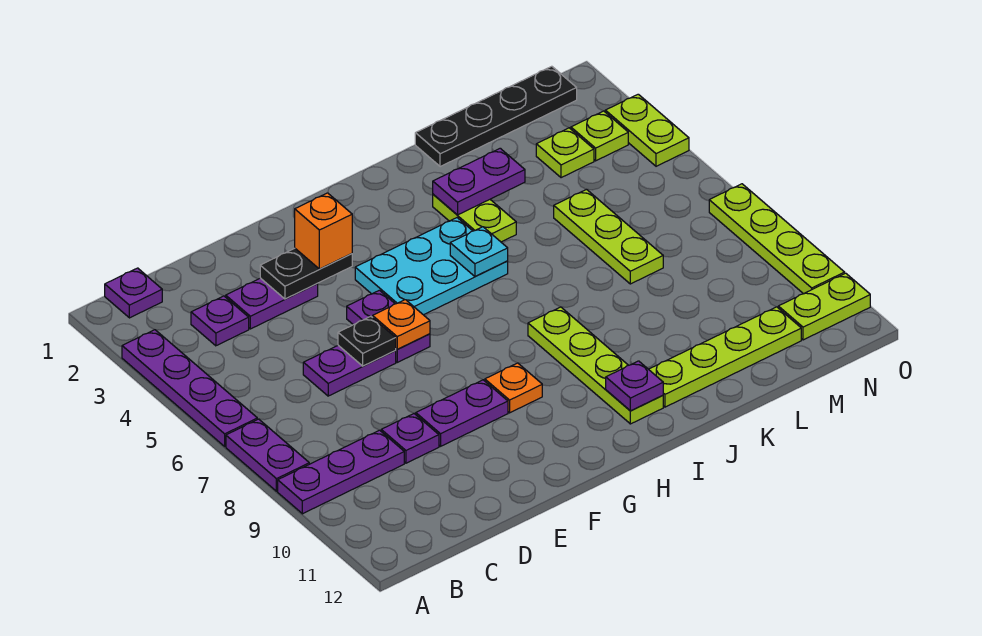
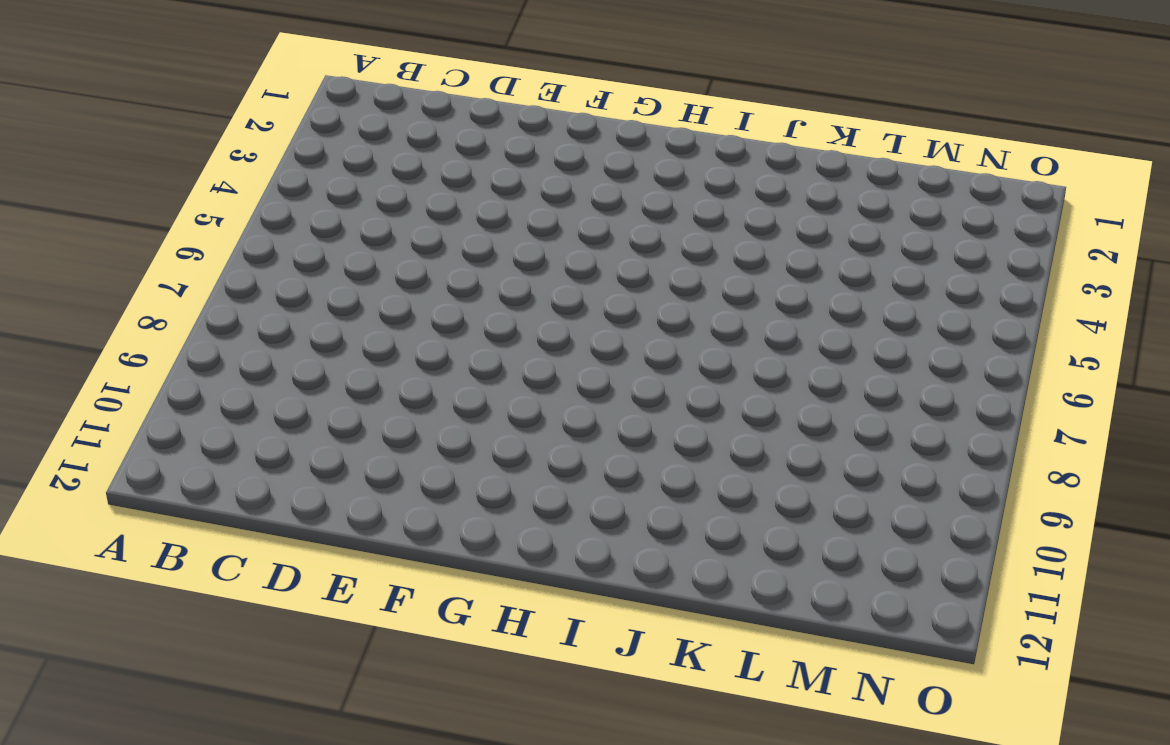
none -> purple plate A3:A6 level 1
none -> purple plate A7:A8 level 1
none -> purple plate A9:C9 level 1

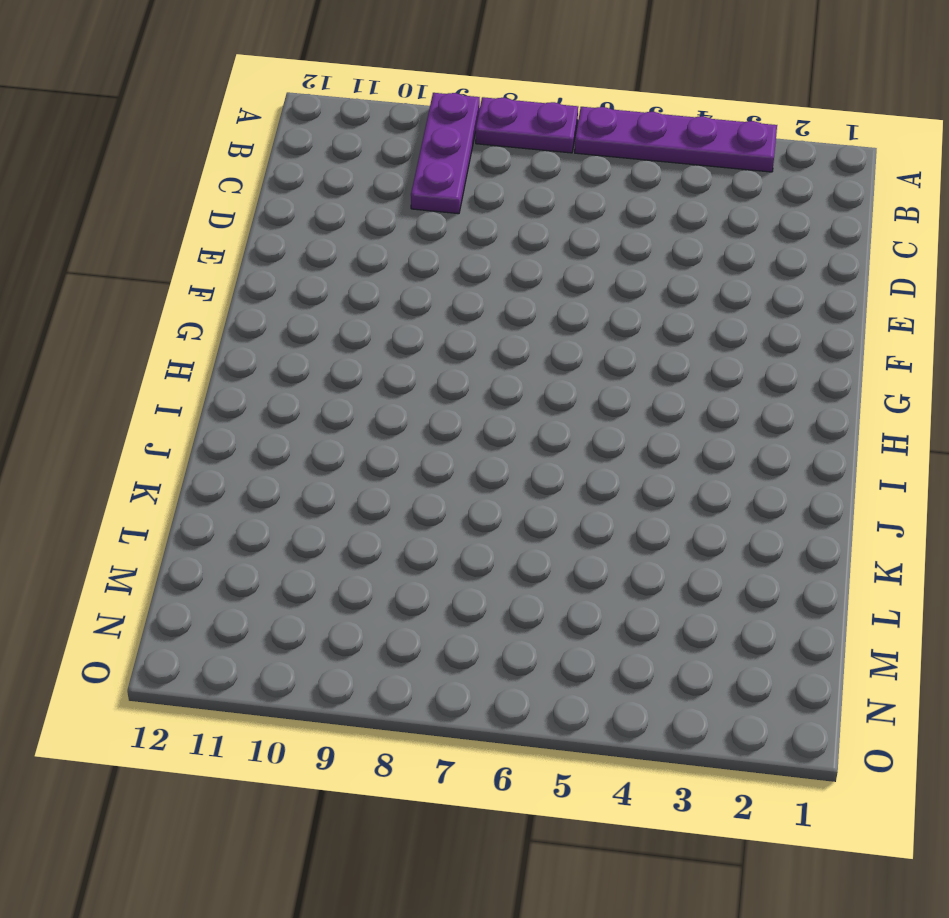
none -> purple plate B1 level 1
none -> purple plate C3 level 1
none -> purple plate D3:E3 level 1

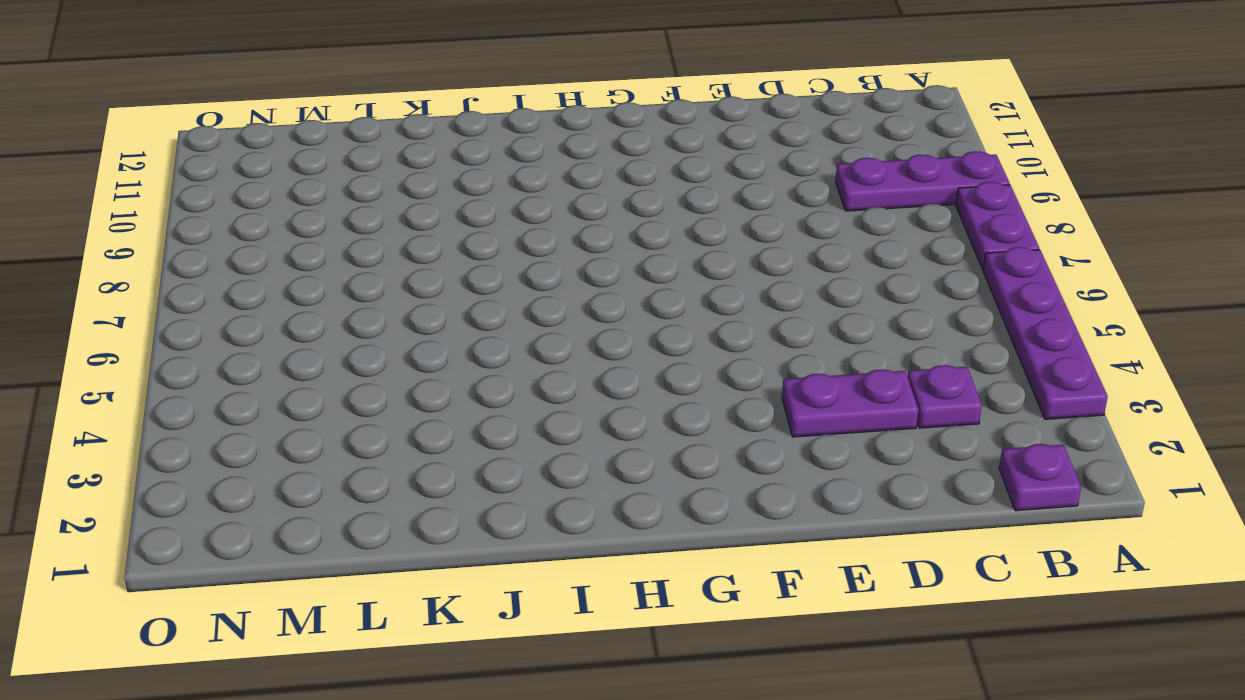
none -> purple plate D6:E6 level 1
none -> purple plate D9 level 1
none -> purple plate E9:F9 level 1

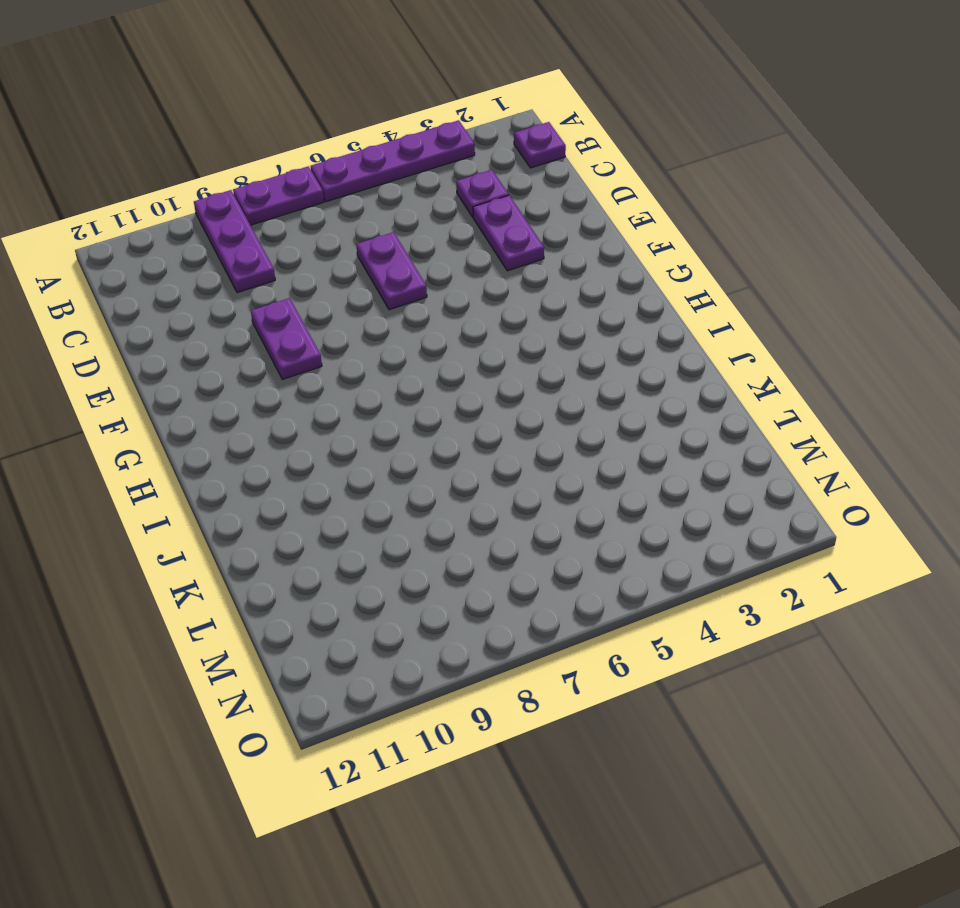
none -> purple plate D9 level 1
none -> purple plate F5:F6 level 1
none -> cyan plate G4:I5 level 1

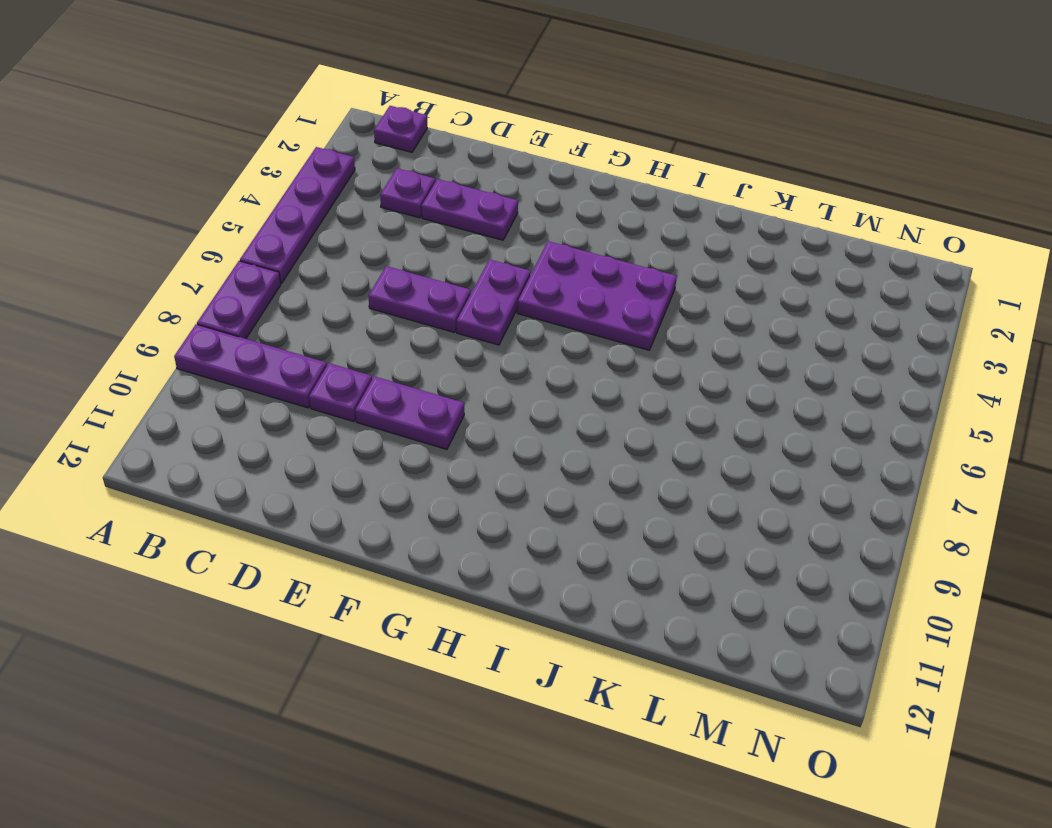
purple plate G4:I5 level 1 -> cyan plate G4:I5 level 1
none -> orange plate G9 level 1
none -> lime plate I8:I11 level 1
none -> lime plate J3:J4 level 1

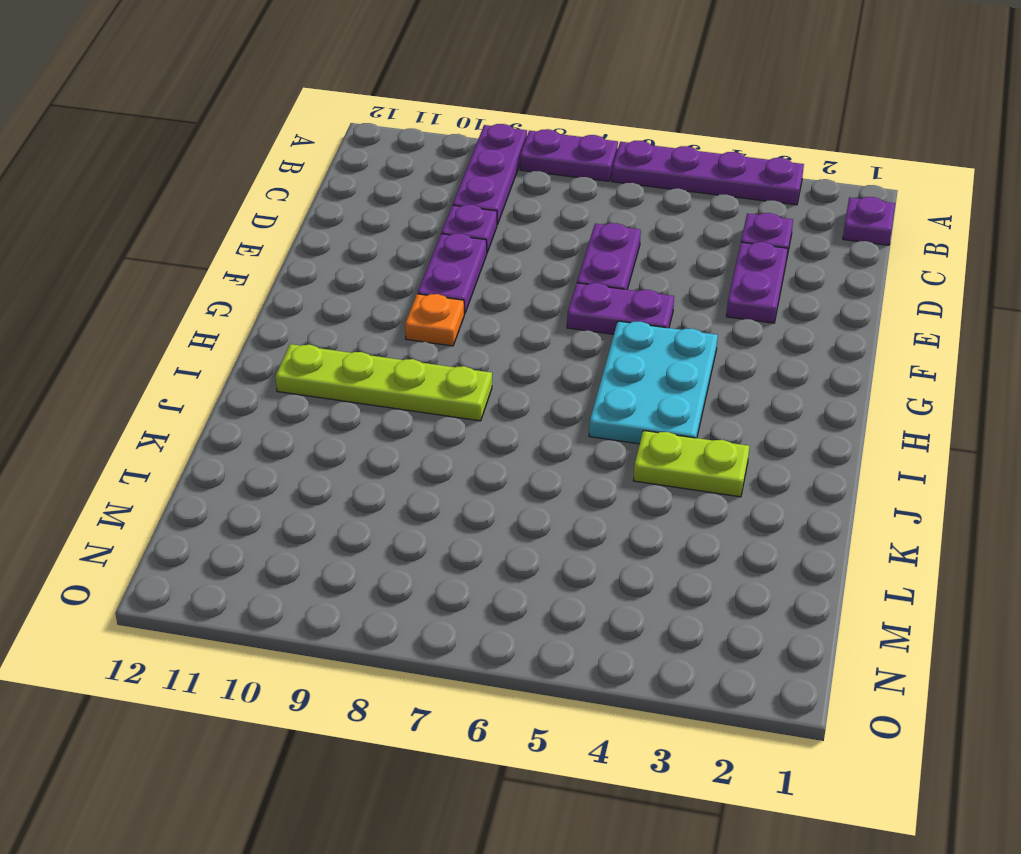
none -> lime plate J11:M11 level 1
none -> black plate K1:N1 level 1
none -> lime plate L5:L7 level 1

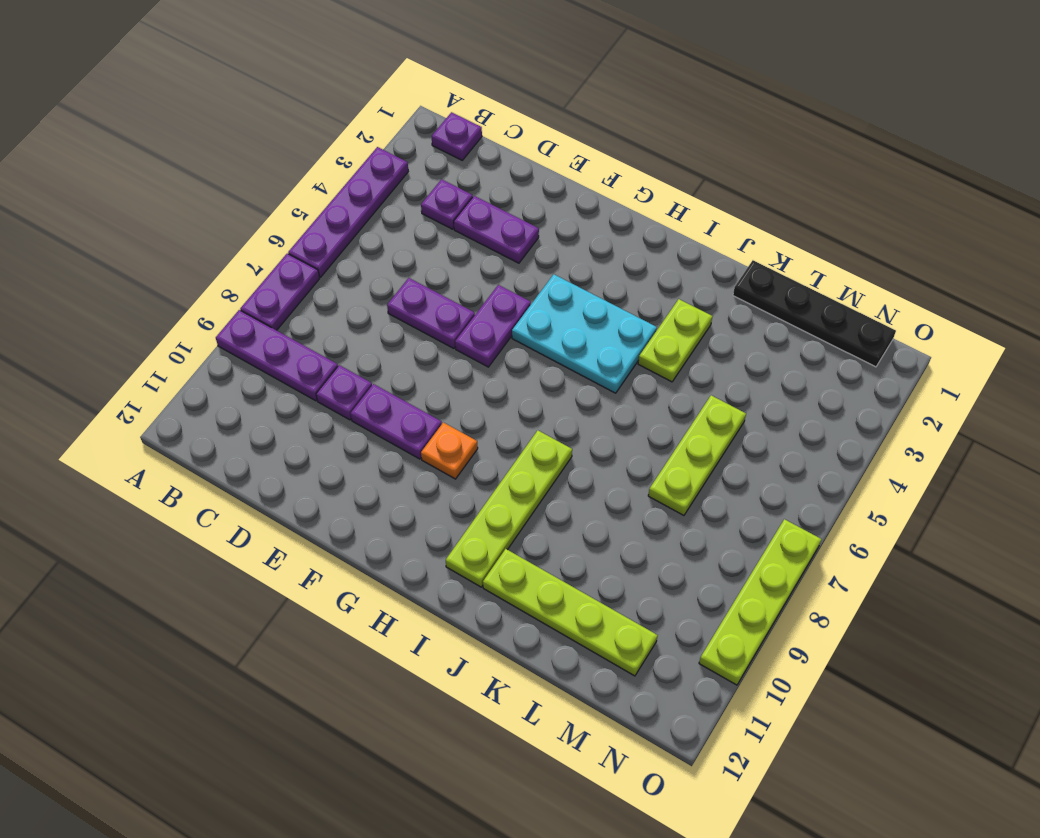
none -> lime plate M3 level 1
none -> lime plate N3 level 1
none -> lime plate N11:O11 level 1

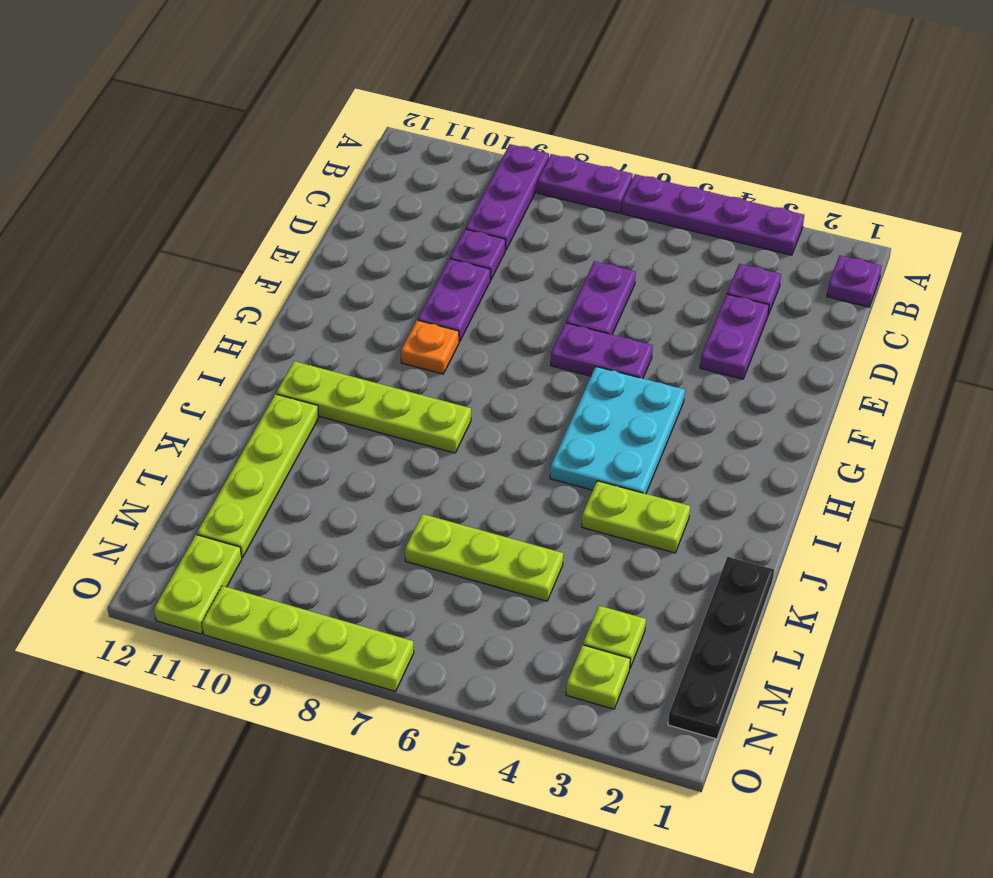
none -> lime plate O3:O4 level 1
none -> black plate E3:F3 level 2
none -> black plate E6 level 2

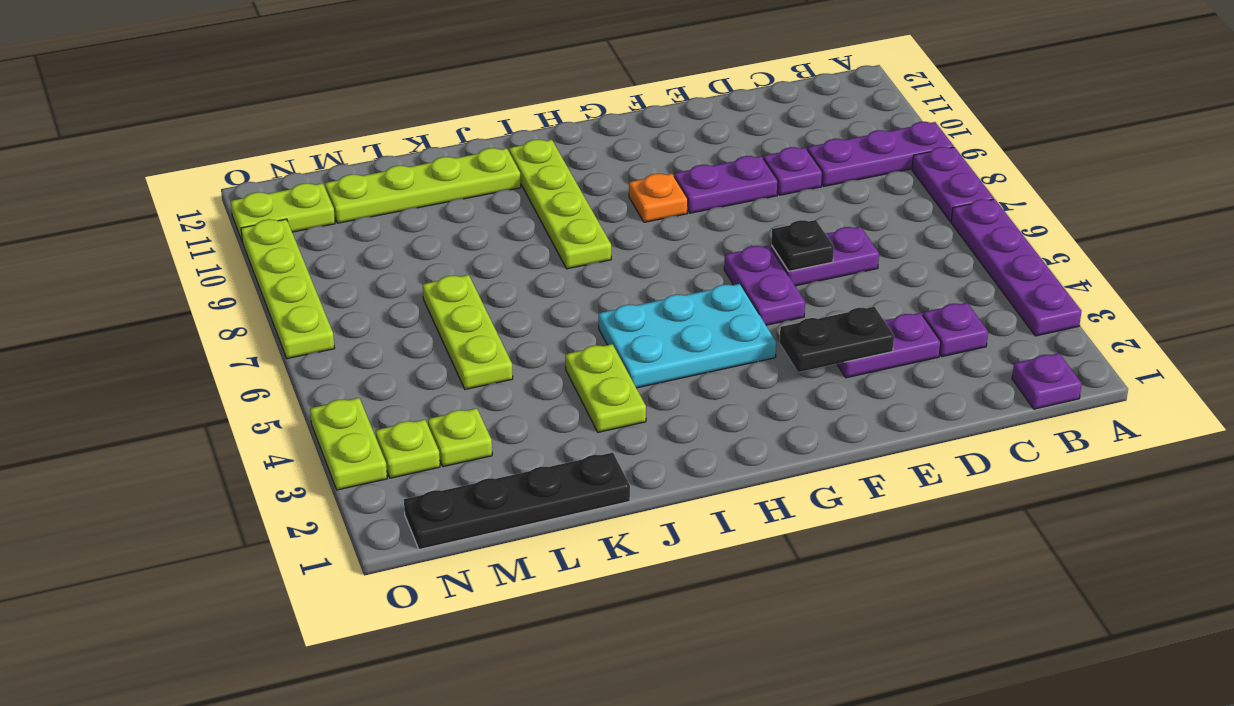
none -> orange plate F6 level 2
none -> cyan plate I5 level 2
none -> purple plate I11 level 2

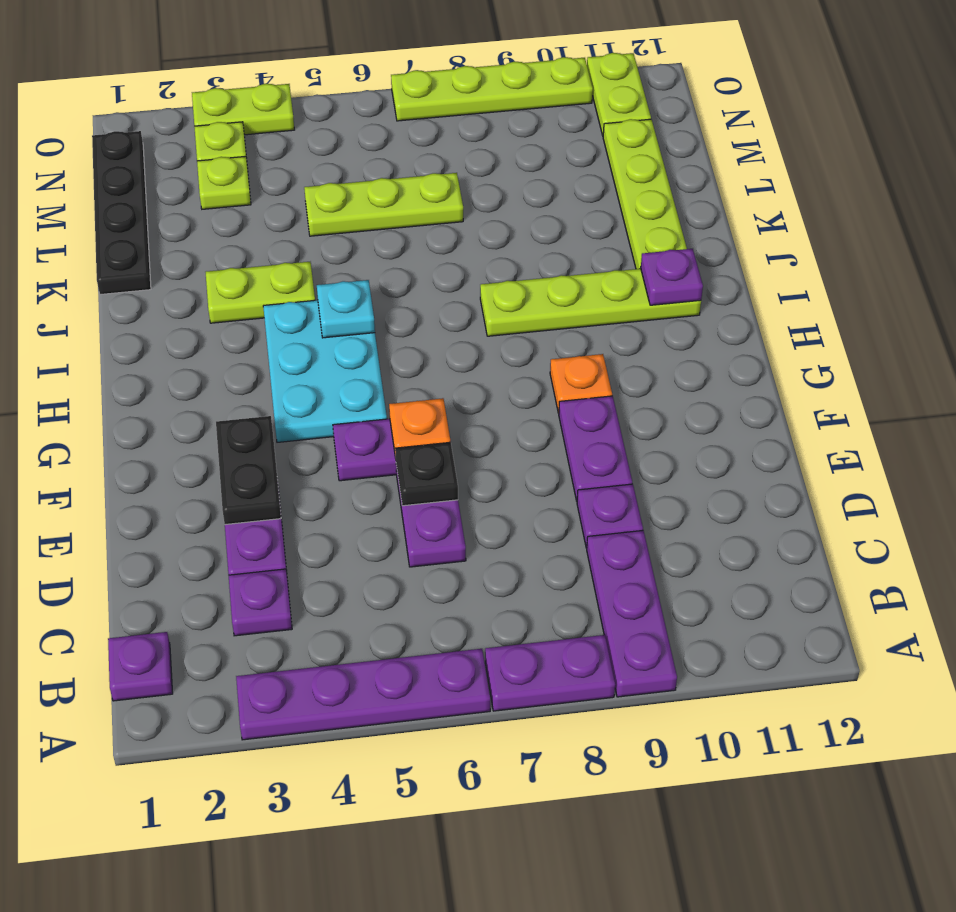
none -> purple plate J3:K3 level 2
none -> orange brick F3 level 3

